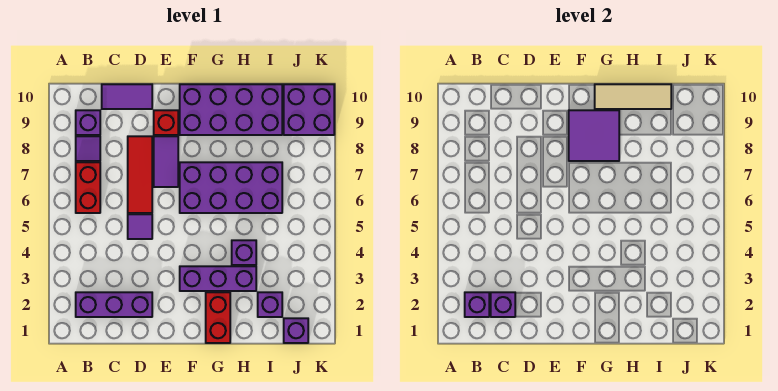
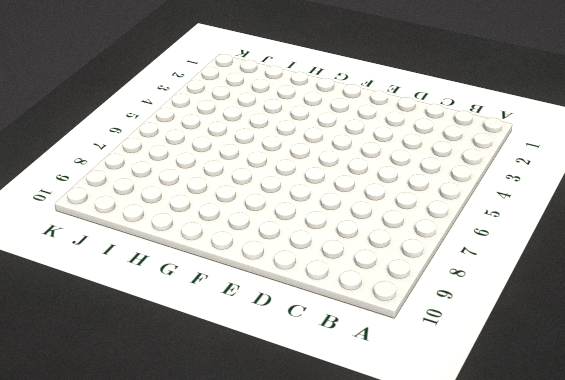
none -> purple brick B2:D2 level 1
none -> red brick B6:B7 level 1
none -> purple tile B8 level 1

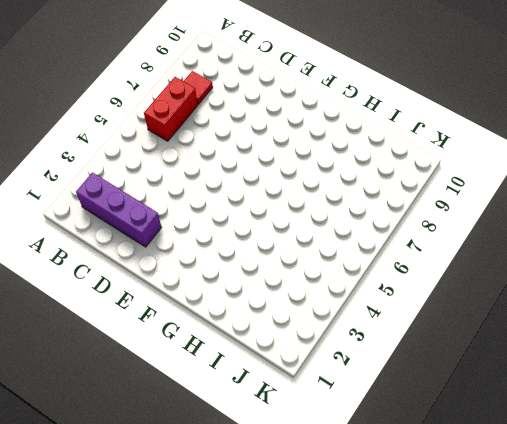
red tile B8 level 1 -> purple tile B8 level 1
none -> purple brick B9 level 1
none -> purple tile C10:D10 level 1
none -> purple tile D5 level 1

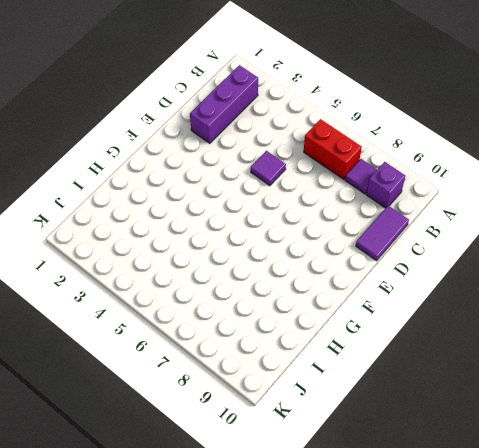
none -> red tile D6:D8 level 1
none -> purple tile E7:E8 level 1
none -> red brick E9 level 1

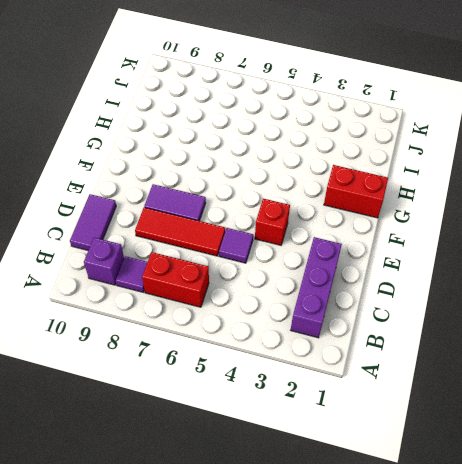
red brick E4 level 1 -> red brick E9 level 1
none -> purple brick F3:H3 level 1
none -> purple brick F6:I7 level 1
none -> purple brick F9:I10 level 1

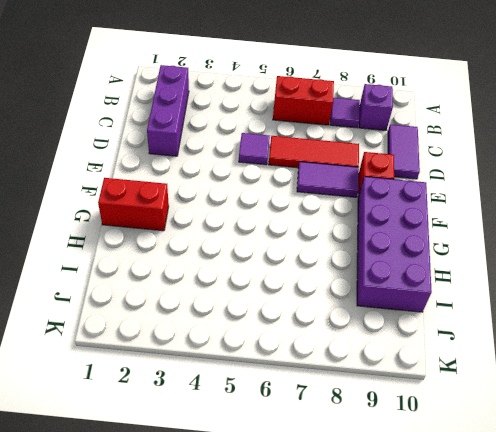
none -> purple brick F3:H3 level 1
none -> purple brick F6:I7 level 1
none -> purple brick H4 level 1

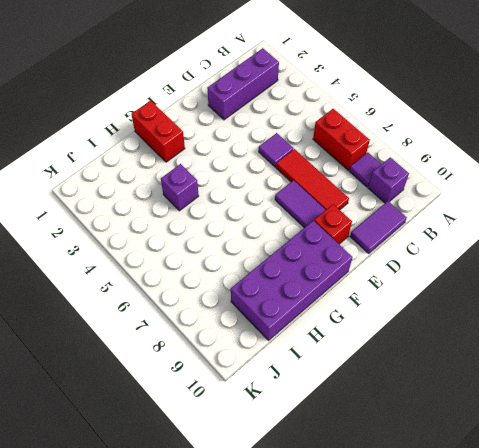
none -> purple brick F3:H3 level 1
none -> purple brick F6:I7 level 1
none -> purple brick I2 level 1

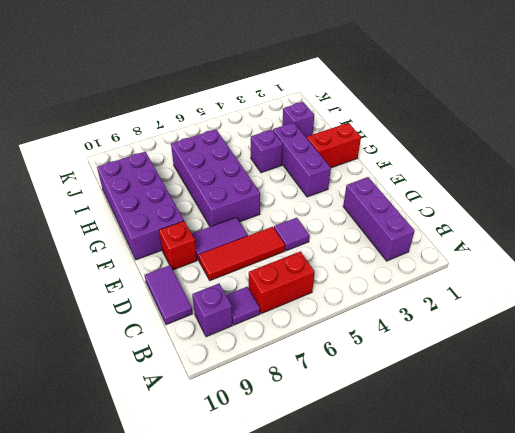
none -> purple brick J1 level 1
none -> purple brick J9:K10 level 1
none -> purple brick B2 level 2

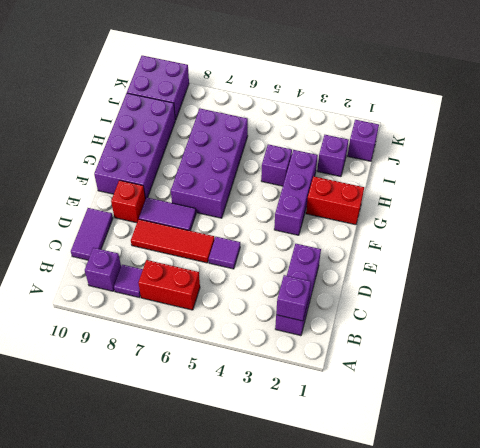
none -> purple brick C2 level 2
none -> purple tile F8:G9 level 2
none -> tan tile G10:I10 level 2

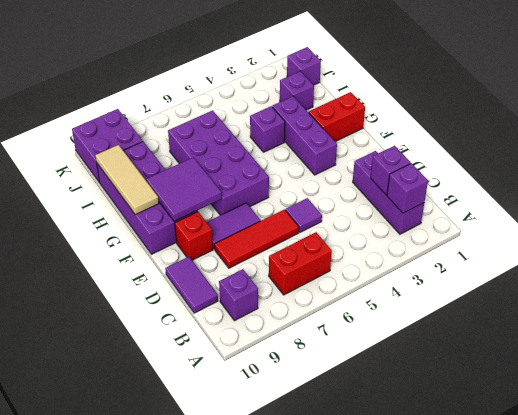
none -> purple tile B8 level 1

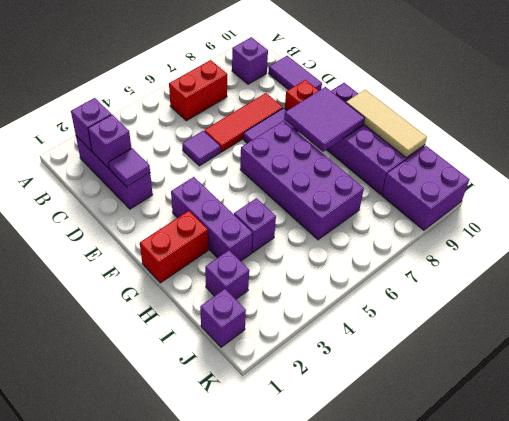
purple tile D2 level 2 -> purple tile B8 level 1

